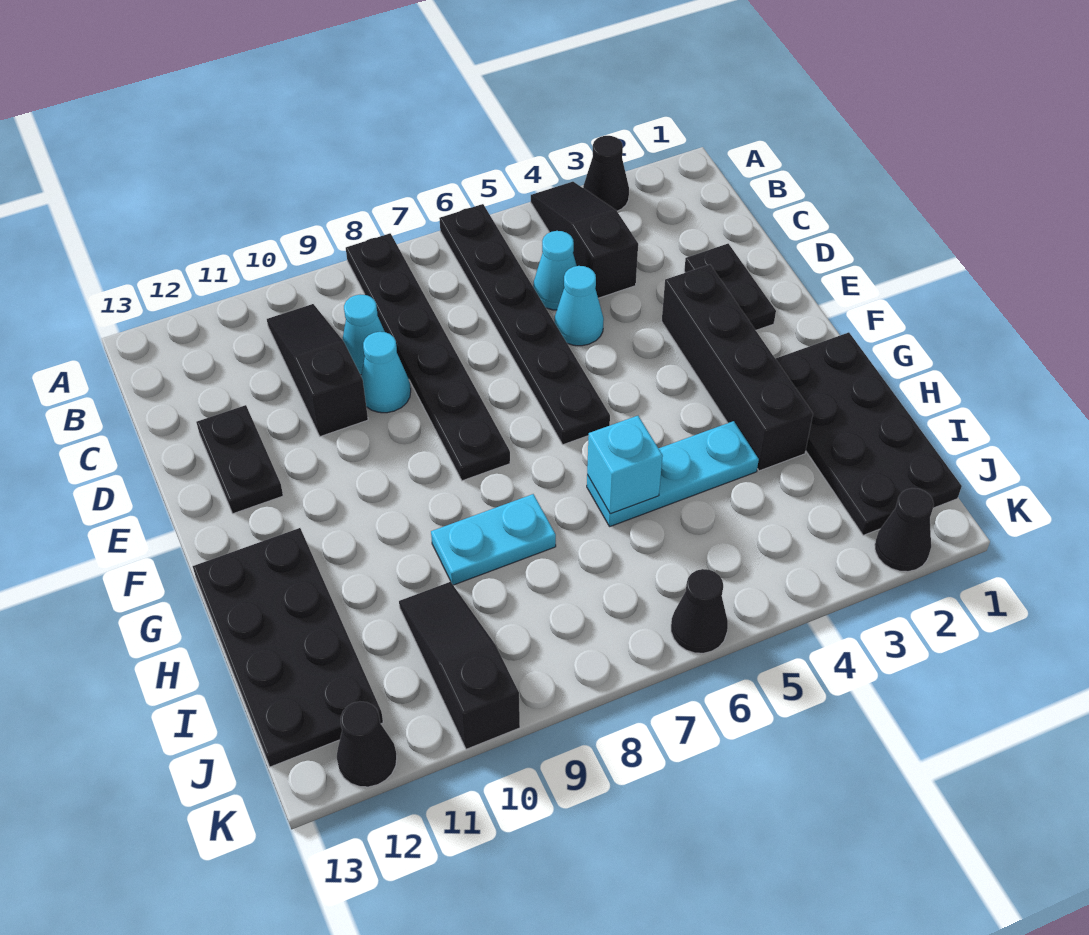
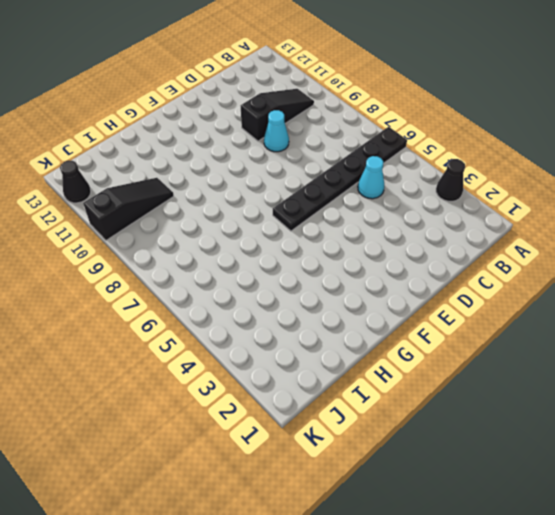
none -> black slope A4:C4 level 1 top C
none -> black plate A8:F8 level 1
none -> cyan cone C9 level 1

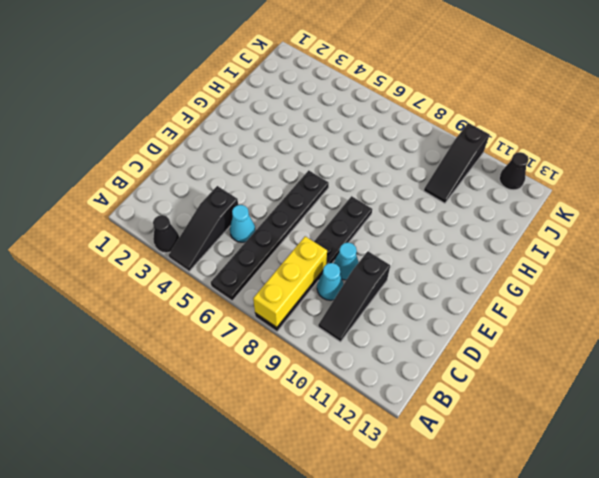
yellow brick A8:C8 level 2 -> none
none -> black plate D2:E2 level 1
none -> cyan cone D5 level 1
none -> black plate D12:E12 level 1

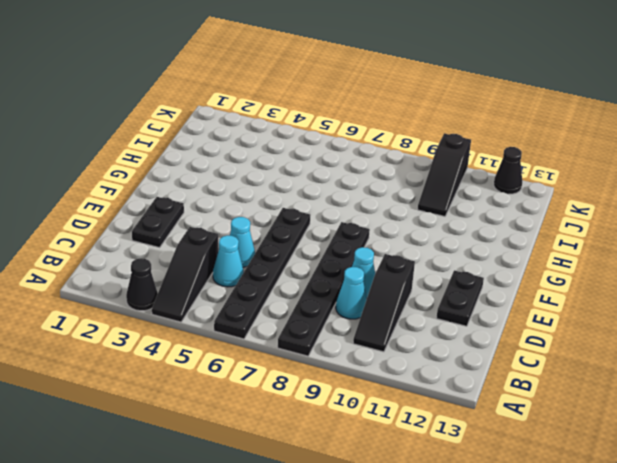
none -> black brick E3:H3 level 1
none -> black plate G1:J2 level 1
none -> black plate G12:J13 level 1

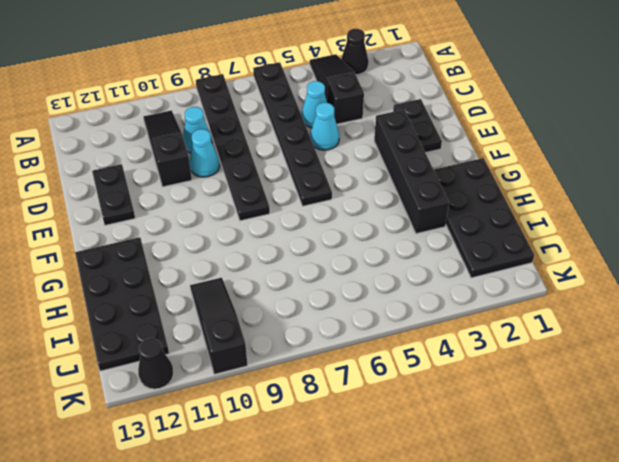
none -> cyan plate H4:H6 level 1
none -> cyan plate H8:H9 level 1
none -> black cone K2 level 1

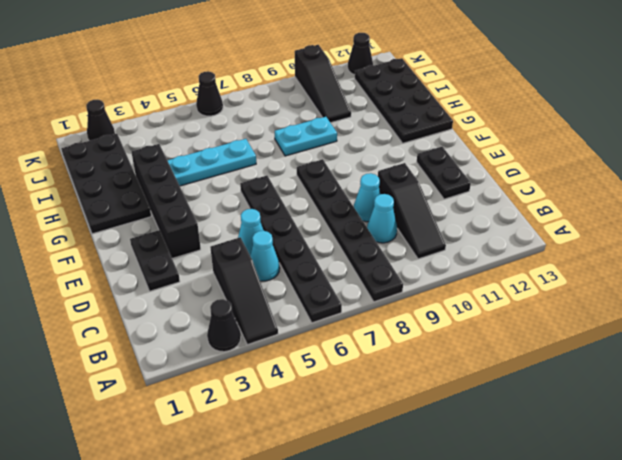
none -> cyan brick H6 level 2

